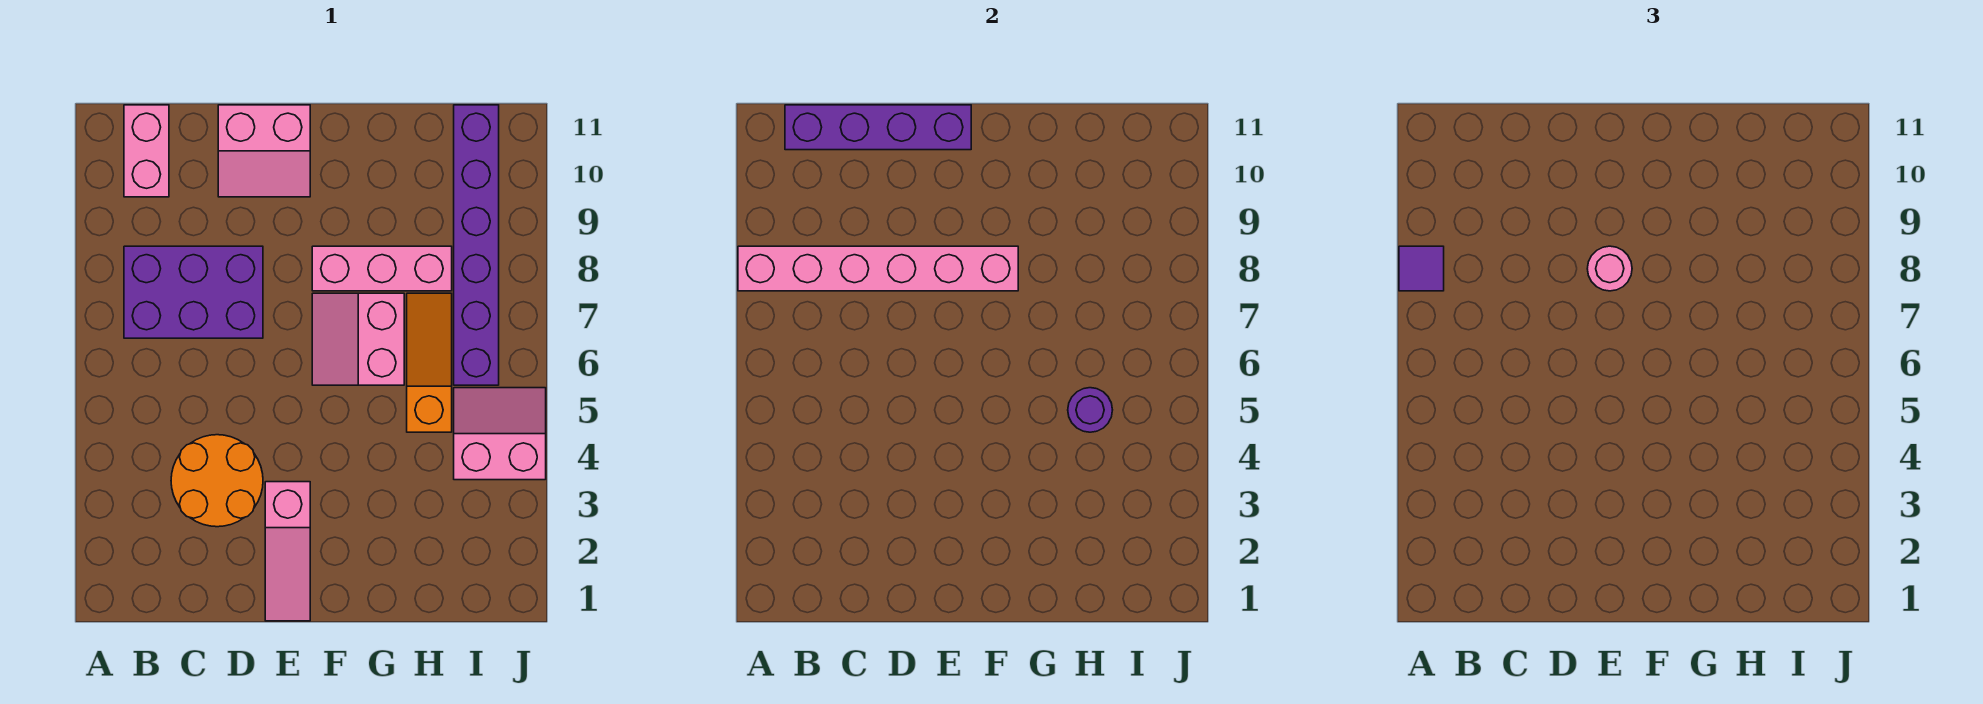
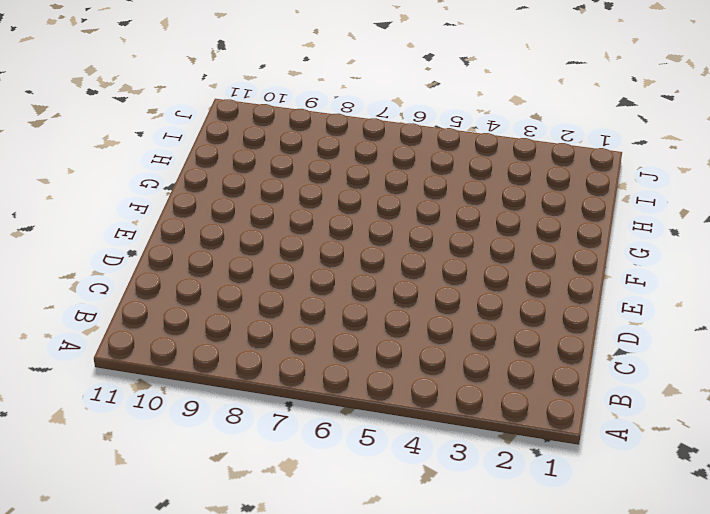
none -> purple brick B7:D8 level 1
none -> pink brick B10:B11 level 1
none -> orange round brick C3:D4 level 1

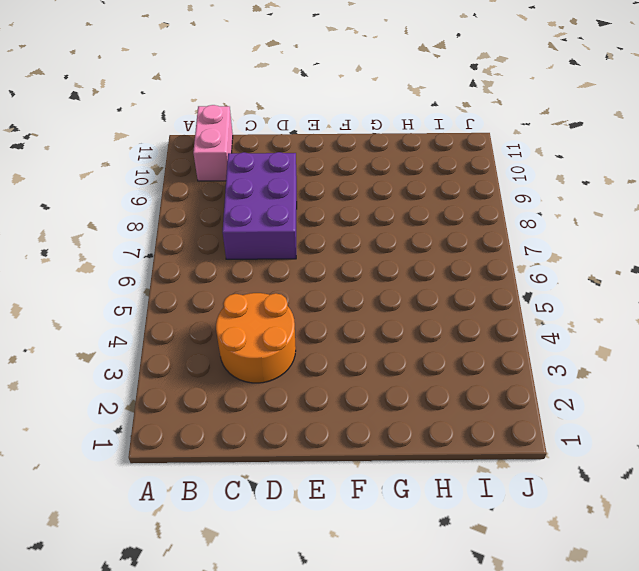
purple brick C7:D9 level 1 -> purple brick B7:D8 level 1
none -> pink slope D10:E11 level 1 top 11
none -> pink slope E1:E3 level 1 top 3
none -> pink slope F6:G7 level 1 top G

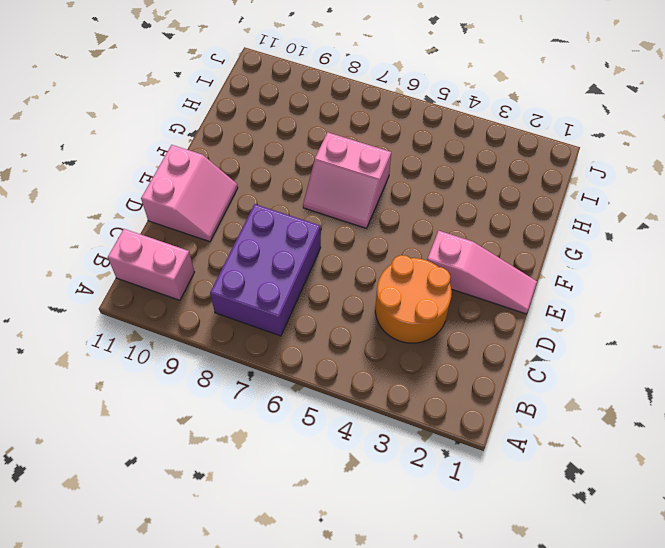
none -> pink brick F8:H8 level 1
none -> orange slope H5:H7 level 1 top 5
none -> pink slope I4:J5 level 1 top 4

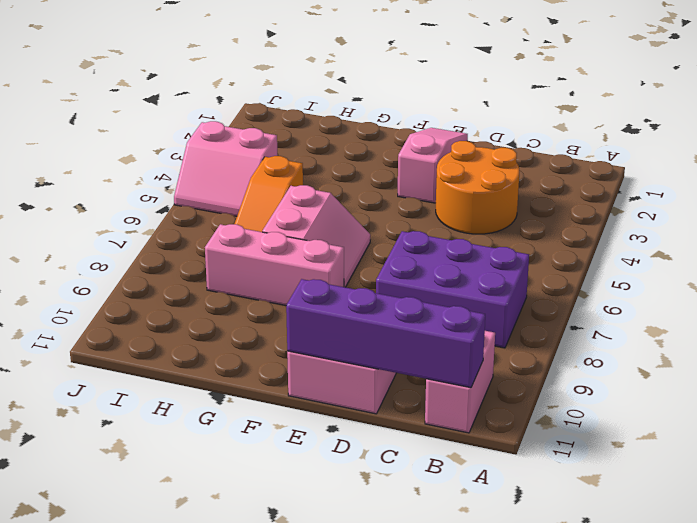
none -> purple brick I6:I11 level 1
none -> pink brick A8:F8 level 2
none -> purple round brick H5 level 2

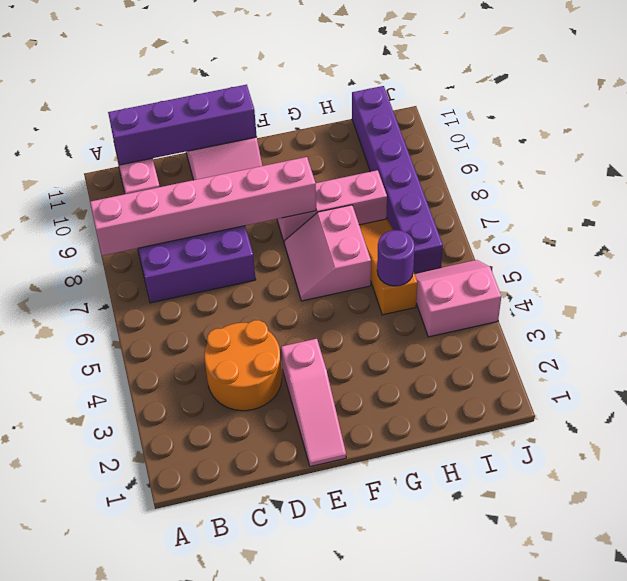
none -> purple tile A8 level 3
none -> pink round brick E8 level 3

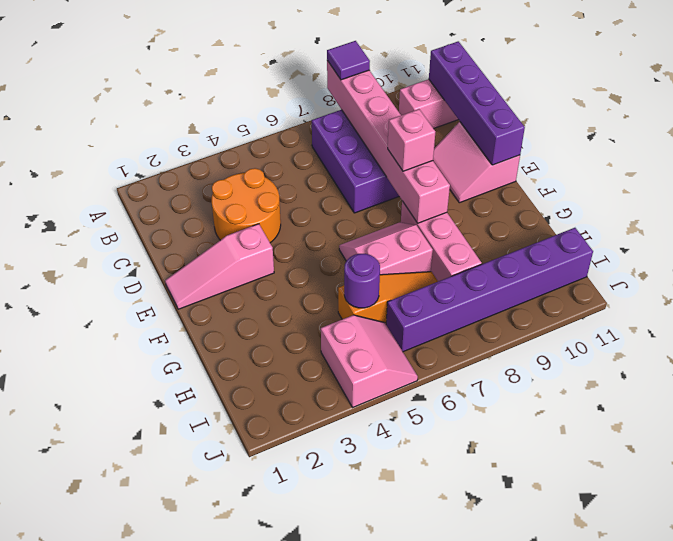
pink brick E8 level 3 -> pink round brick E8 level 3

